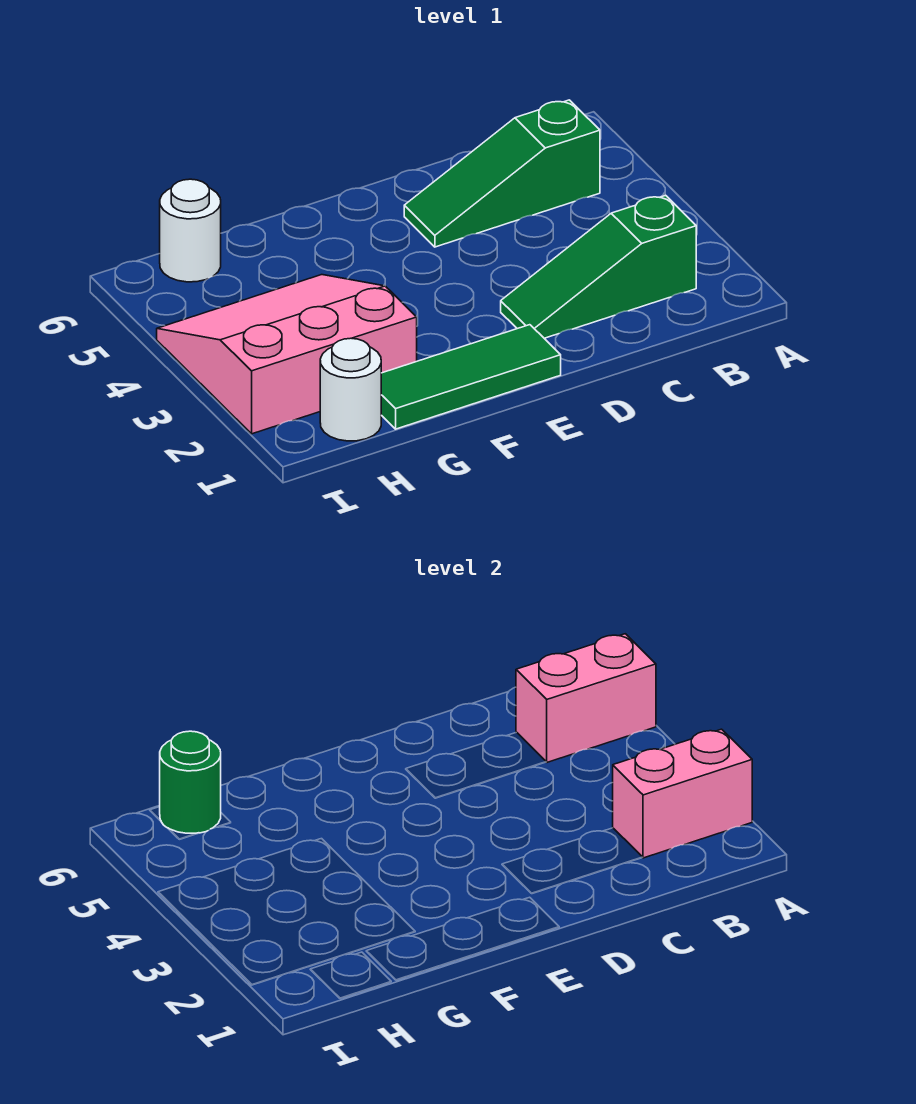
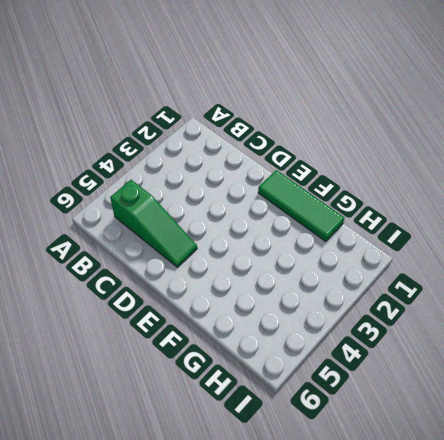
none -> green slope B2:D2 level 1 top B
none -> pink slope G2:I4 level 1 top 2

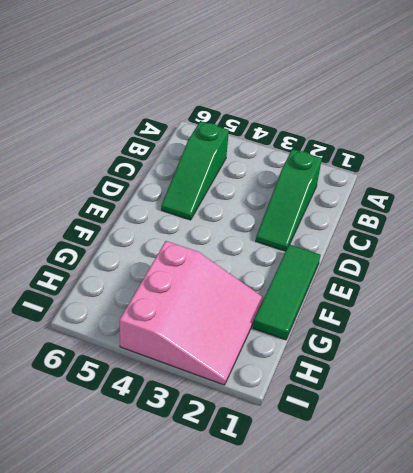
pink slope G2:I4 level 1 top 4 -> pink slope G2:I4 level 1 top 2
none -> white round brick H1 level 1
none -> white round brick H6 level 1

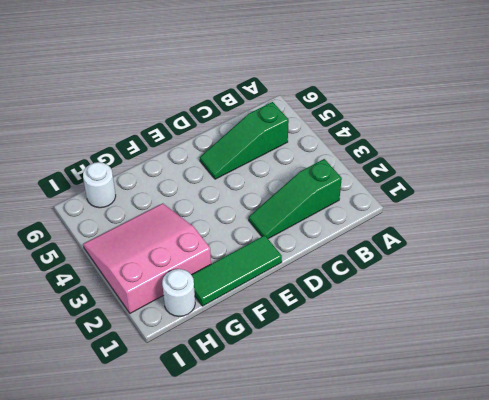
none -> pink brick A2:B2 level 2
none -> pink brick A5:B5 level 2

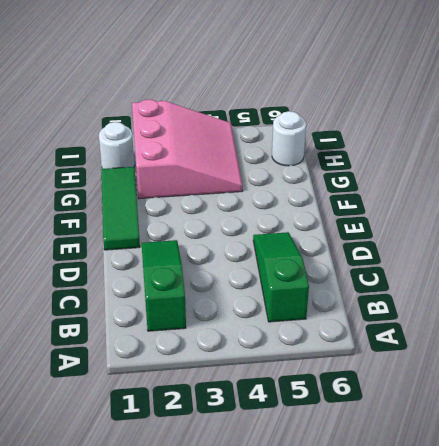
none -> pink brick A2:B2 level 2
none -> pink brick A5:B5 level 2

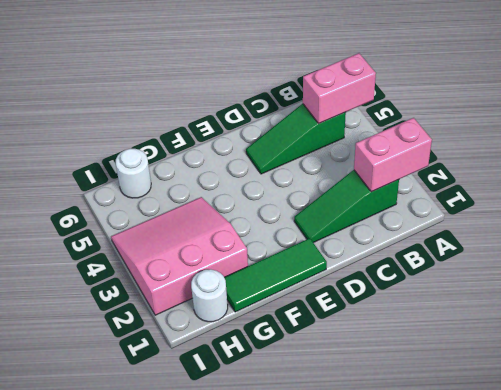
none -> green round brick H6 level 2

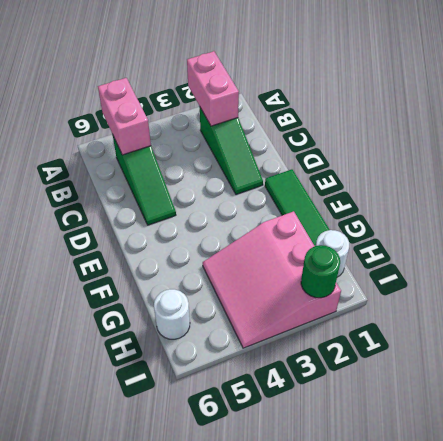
green round brick I2 level 2 -> green round brick H6 level 2

